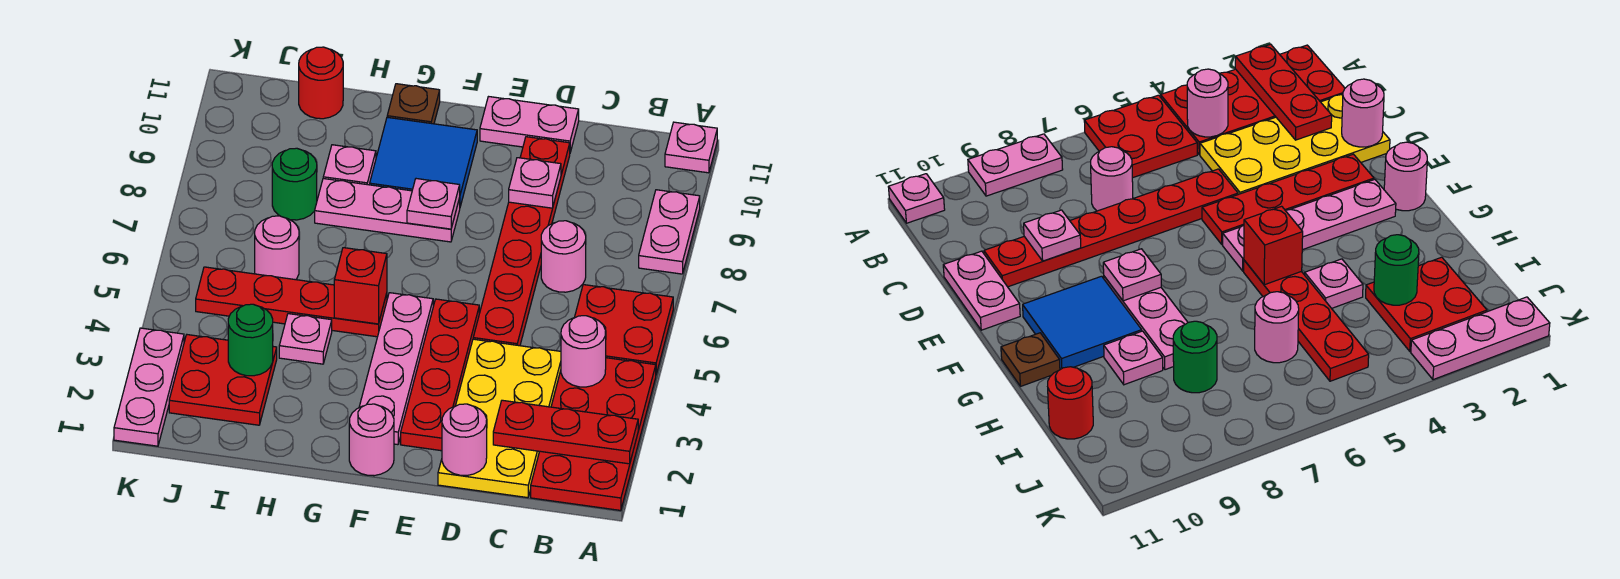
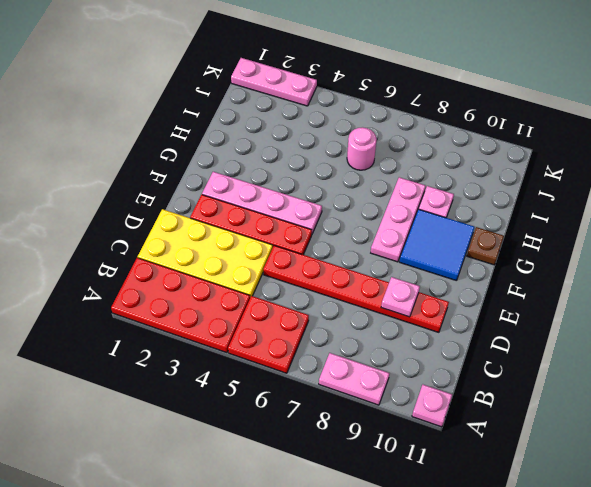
none -> pink round brick C7 level 1
none -> pink plate D11:E11 level 1
none -> pink round brick F1 level 1

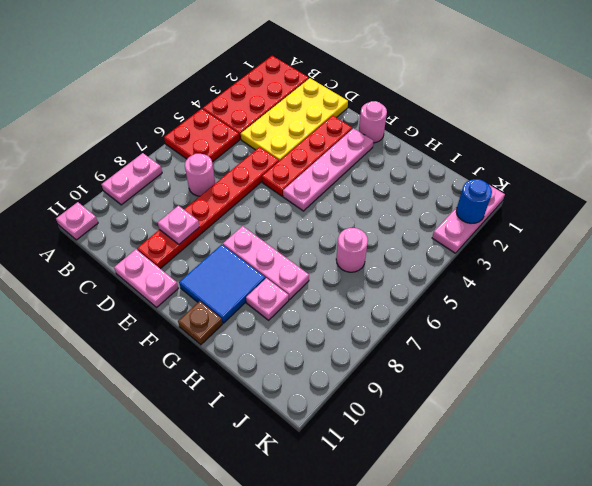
blue round brick K2 level 2 -> none
none -> red plate G5:J5 level 1
none -> pink plate H4 level 1
none -> red plate I2:J3 level 1

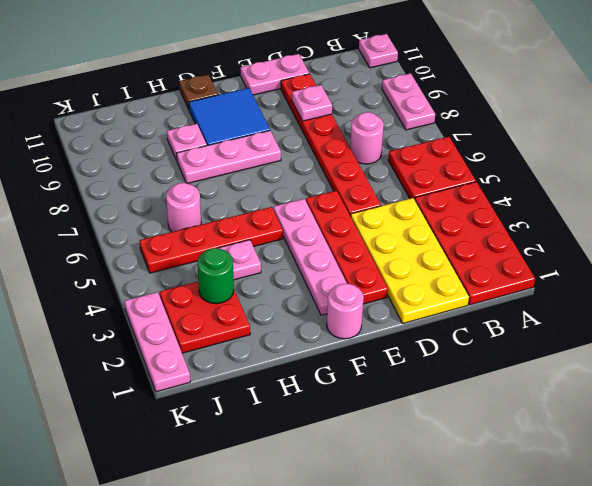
none -> green round brick I8 level 1
none -> red round brick I11 level 1
none -> red plate A2:C2 level 2

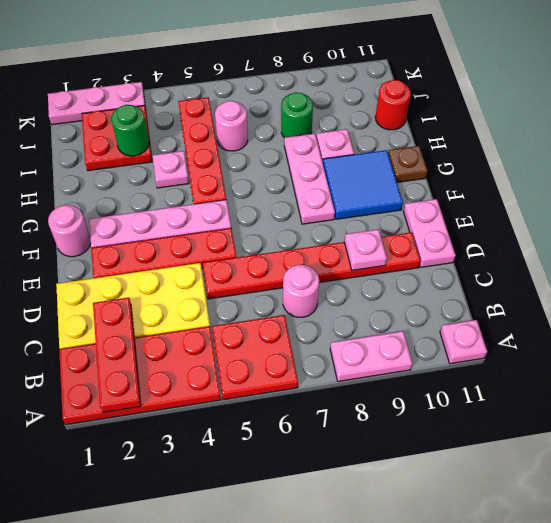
none -> pink round brick B4 level 2
none -> pink round brick D1 level 2
none -> pink plate F8 level 2

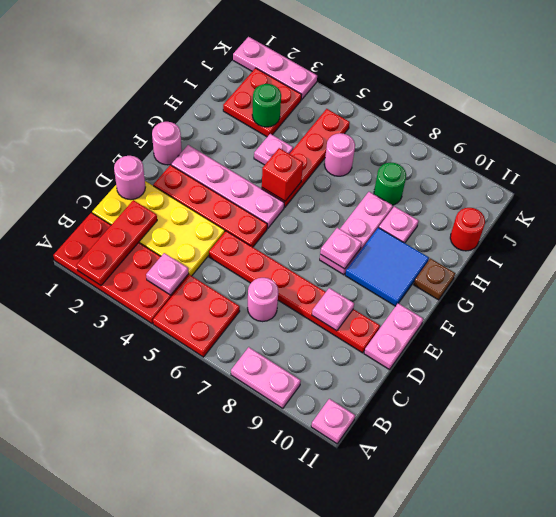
pink plate B4 level 2 -> pink round brick B4 level 2

